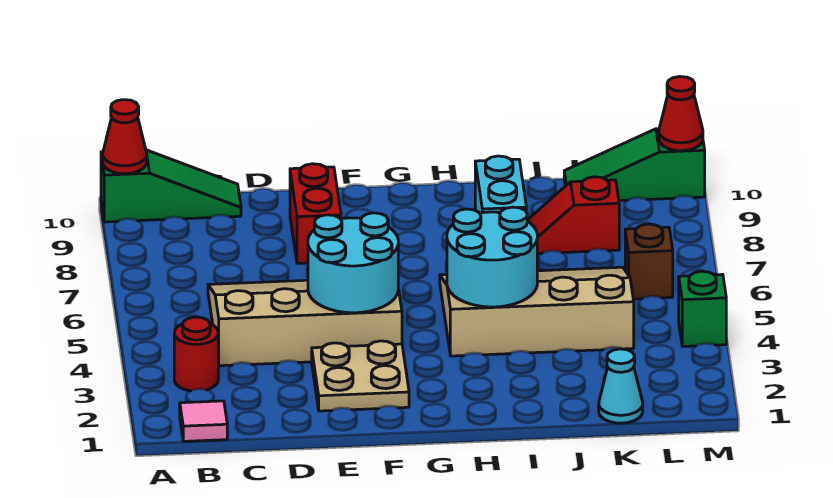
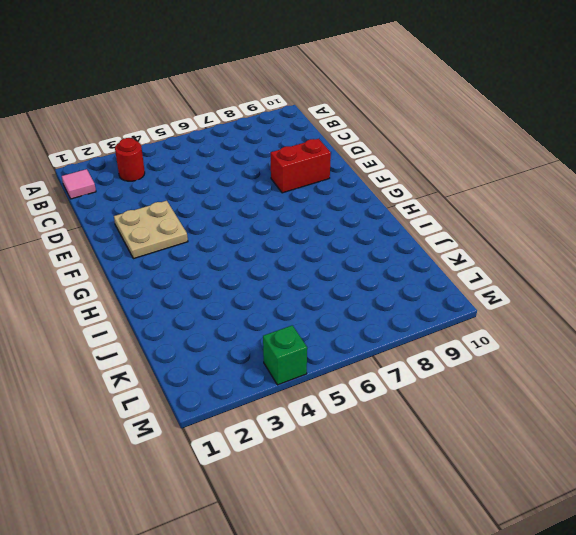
none -> green slope A10:C10 level 1 top A
none -> tan slope C4:F6 level 1 top 4
none -> tan slope H4:K6 level 1 top 4

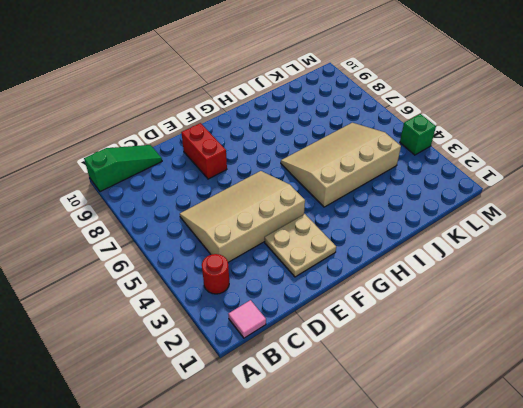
none -> cyan brick I8:I9 level 1
none -> red slope J8:K8 level 1 top K
none -> cyan cone K1 level 1

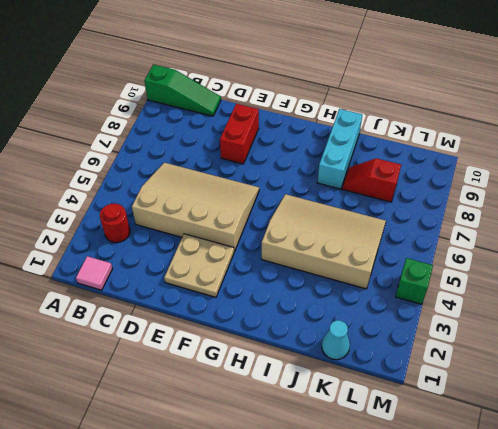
cyan brick I8:I10 level 1 -> cyan brick I8:I9 level 1
none -> green slope K10:M10 level 1 top M
none -> brown brick L6 level 1
none -> red cone A10 level 2

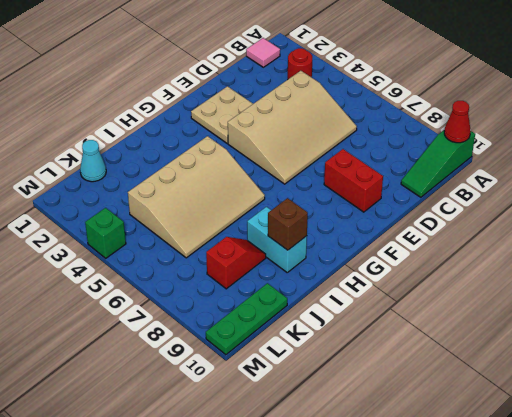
brown brick I9 level 2 -> brown brick L6 level 1
green plate K10:M10 level 1 -> green slope K10:M10 level 1 top M
none -> cyan round brick E4:F5 level 2
none -> cyan round brick H4:I5 level 2
none -> red cone M10 level 2

